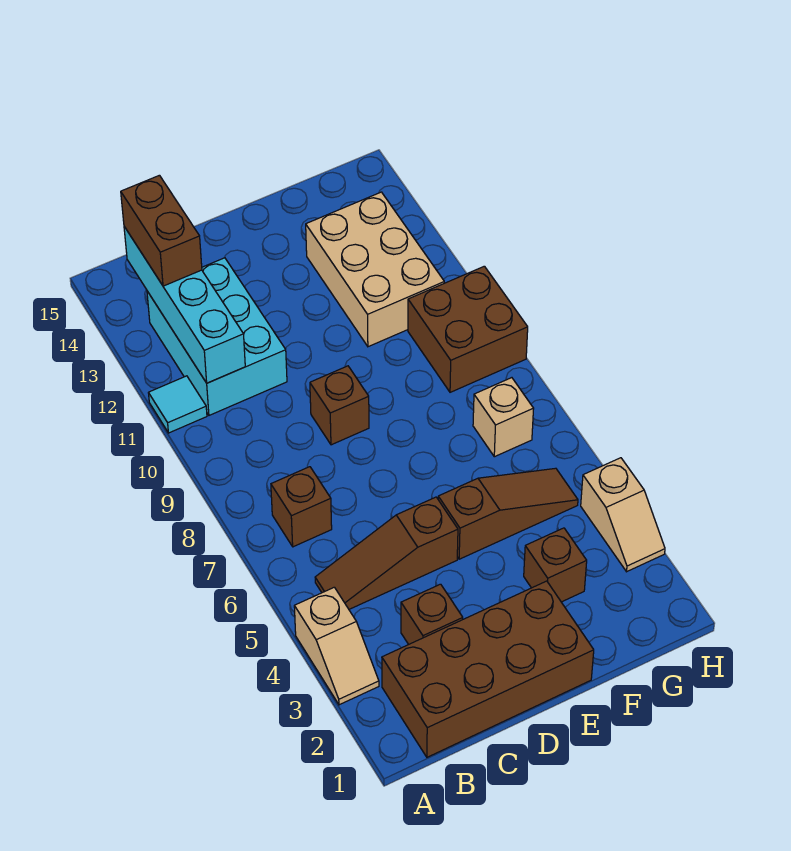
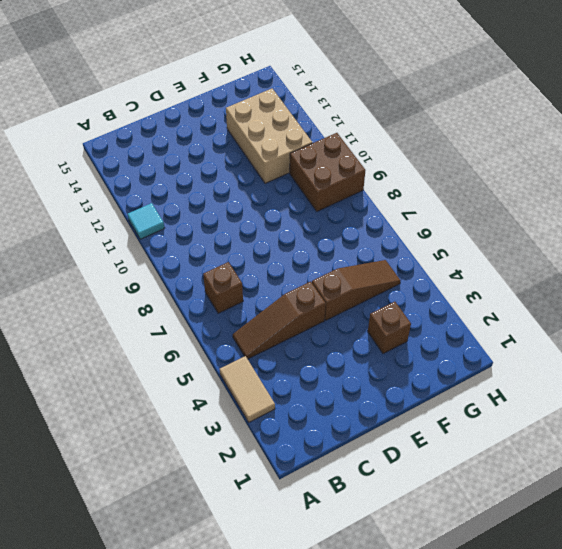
tan tile A3:A4 level 1 -> tan slope A3:A4 level 1 top 4
none -> brown brick B1:E2 level 1
none -> cyan brick B11:C13 level 1
none -> brown brick C3 level 1

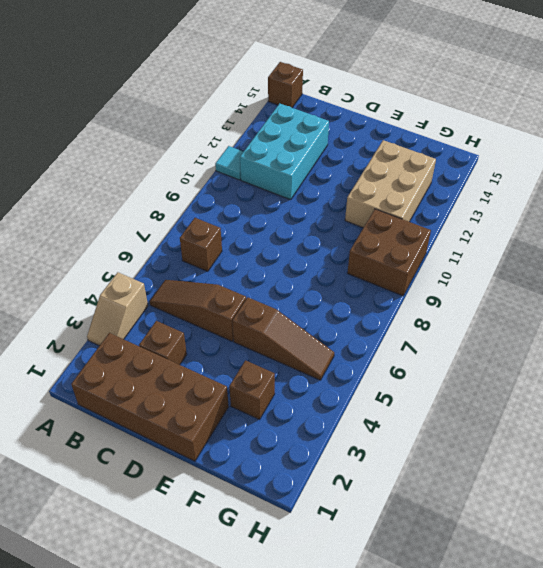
brown brick A15 level 1 -> brown brick D9 level 1
none -> tan brick G7 level 1
none -> tan slope H3:H4 level 1 top 4
none -> cyan brick B11:B14 level 2

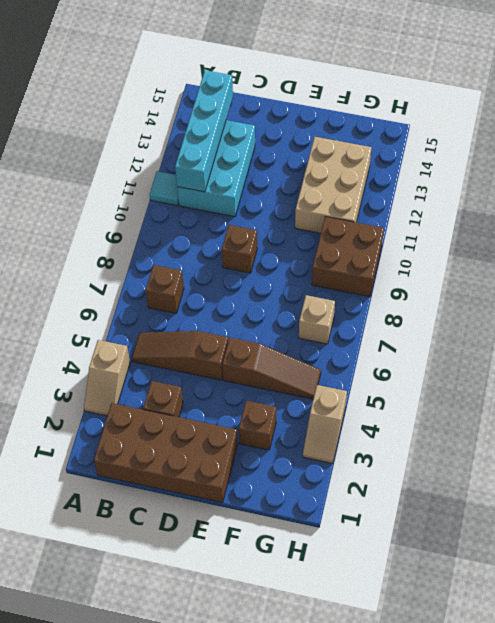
none -> brown brick B13:B14 level 3

